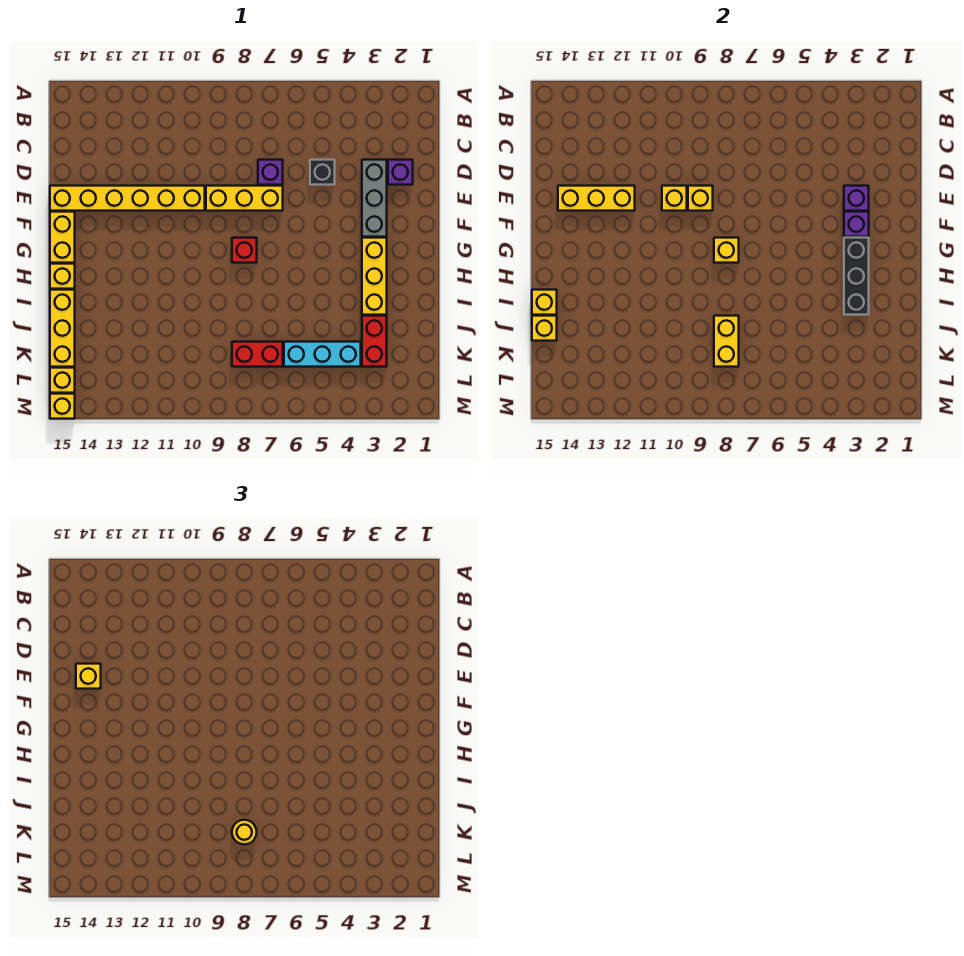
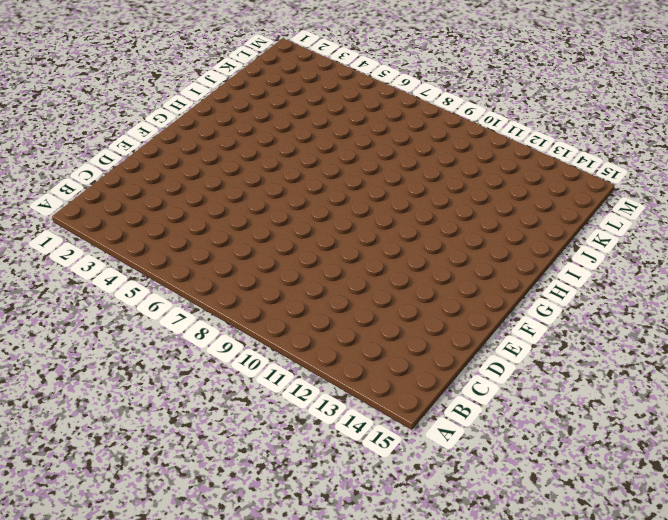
none -> purple brick D2 level 1
none -> grey brick D3:F3 level 1
none -> black brick D5 level 1

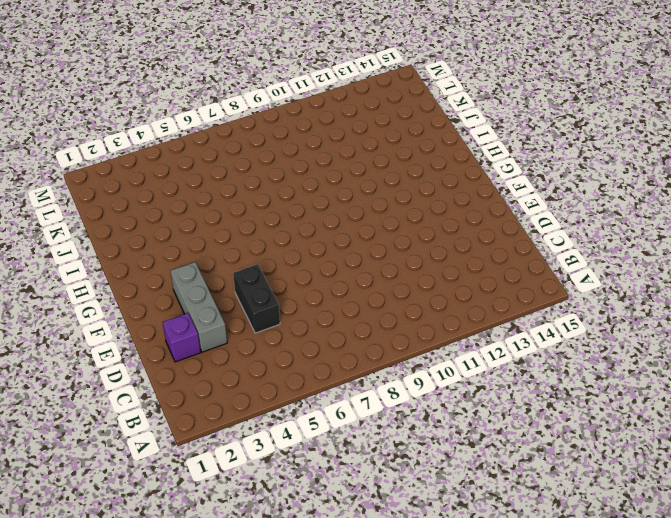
black brick D5:E5 level 1 -> black brick D5 level 1
none -> purple brick D7 level 1
none -> yellow brick E7:E9 level 1
none -> yellow brick E10:E15 level 1

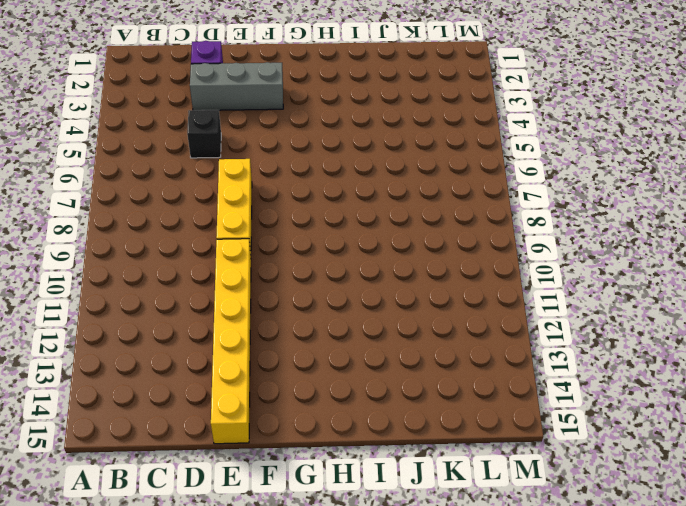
none -> purple brick D7 level 1
none -> yellow brick F15:G15 level 1
none -> yellow brick G3:I3 level 1

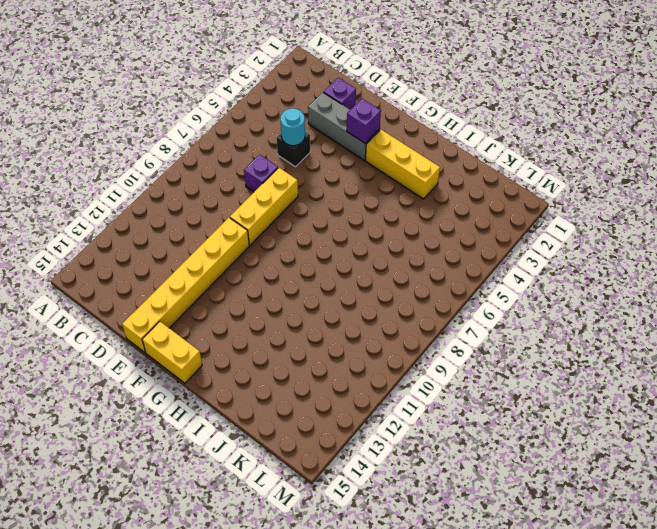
cyan round brick D5 level 2 -> none
none -> red brick G8 level 1
none -> yellow brick H15 level 1
none -> yellow brick I15:K15 level 1

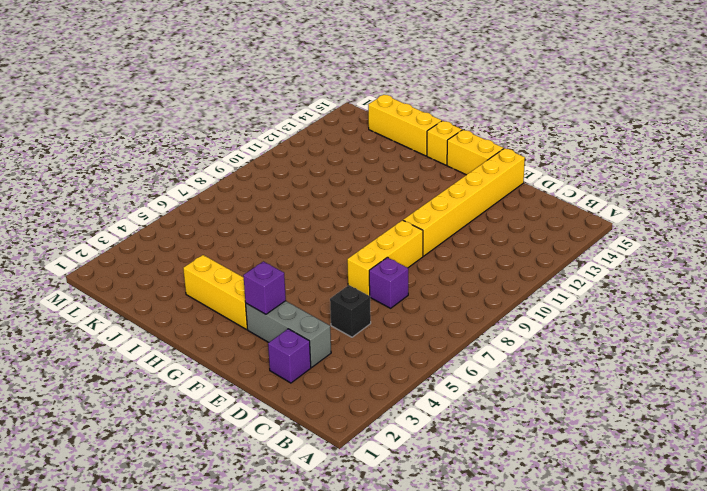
none -> red brick G8 level 1
none -> red brick J3:K3 level 1
none -> cyan brick K4:K6 level 1

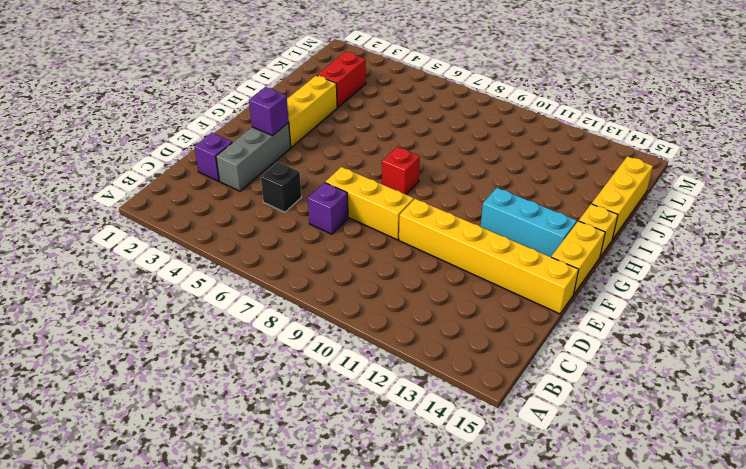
cyan brick G12:G14 level 1 -> cyan brick K4:K6 level 1
none -> red brick K7:K8 level 1
none -> yellow brick L15 level 1
none -> yellow brick M15 level 1

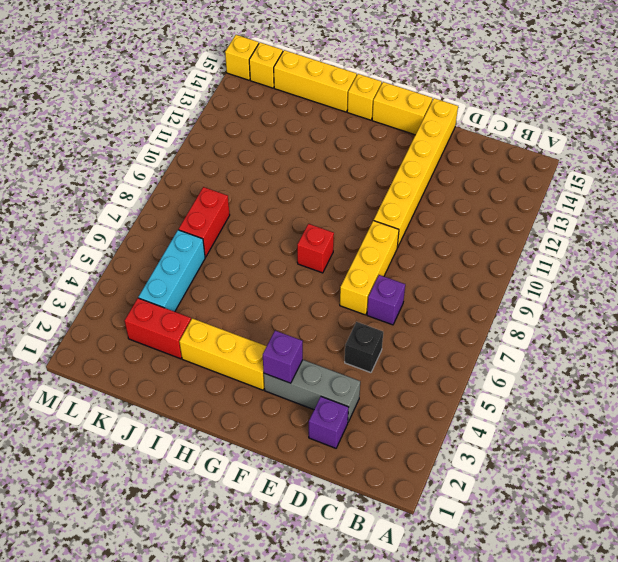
none -> purple brick E3 level 2
none -> yellow brick E9 level 2
none -> yellow brick E10 level 2

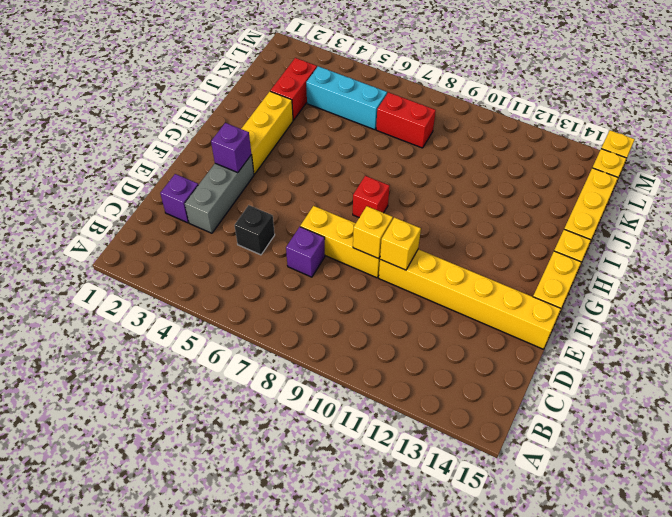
none -> purple brick E3 level 2
none -> yellow brick E12:E14 level 2
none -> black brick G3:I3 level 2

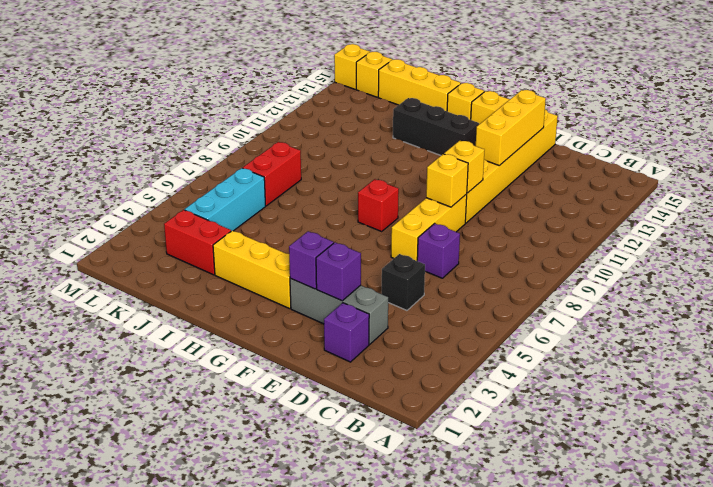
black brick G13:I13 level 1 -> black brick G3:I3 level 2
none -> yellow brick G8 level 2
none -> yellow brick I15 level 2
none -> yellow brick J8:K8 level 2

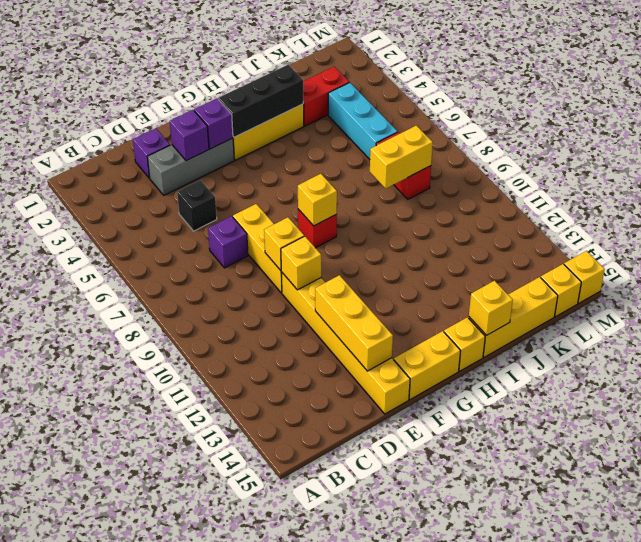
none -> yellow brick J15 level 2
none -> yellow brick E14 level 3
none -> yellow round brick K8 level 3

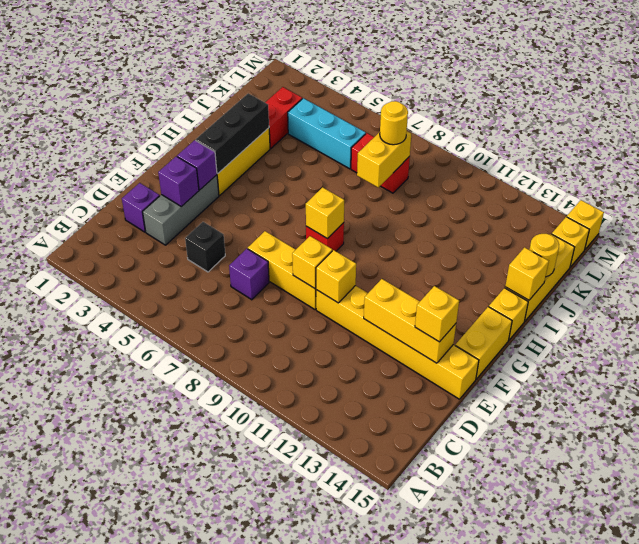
yellow round brick J15 level 2 -> yellow brick J15 level 2

